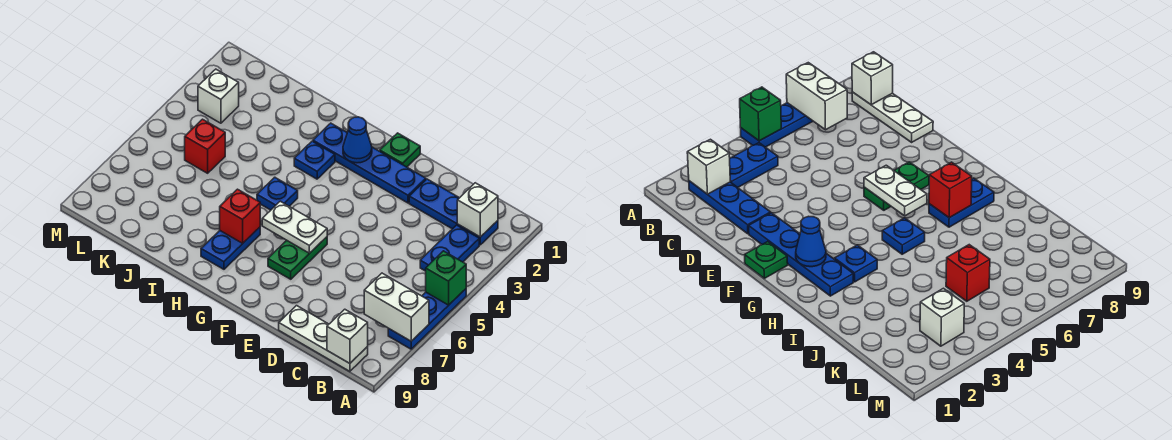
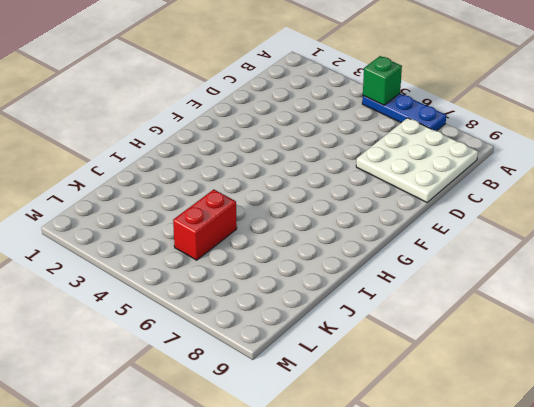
white plate B7:D9 level 1 -> white plate B9:D9 level 1
red brick J5:K5 level 1 -> red brick K5 level 1
none -> blue plate B2:D2 level 1
none -> blue plate B3:B4 level 1
none -> blue plate E2:H2 level 1

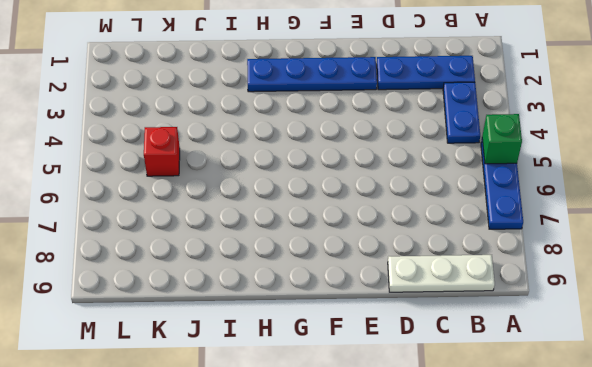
none -> green plate F1 level 1
none -> green plate F6:F7 level 1
none -> blue plate H3 level 1

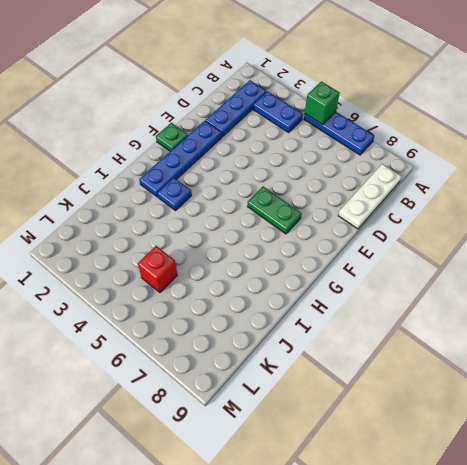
none -> blue plate H5 level 1
none -> blue plate H7:H8 level 1
none -> white brick L3 level 1

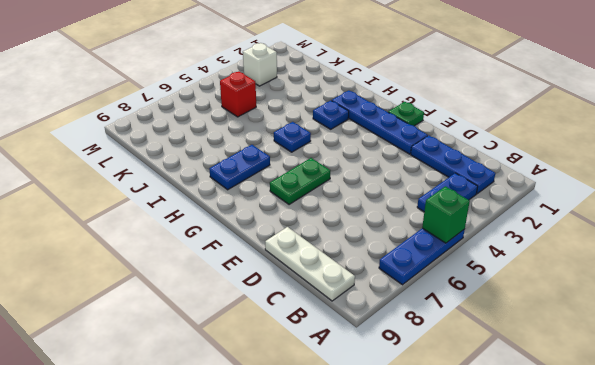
none -> white brick A7:B7 level 2
none -> white brick B2 level 2
none -> white brick B9 level 2

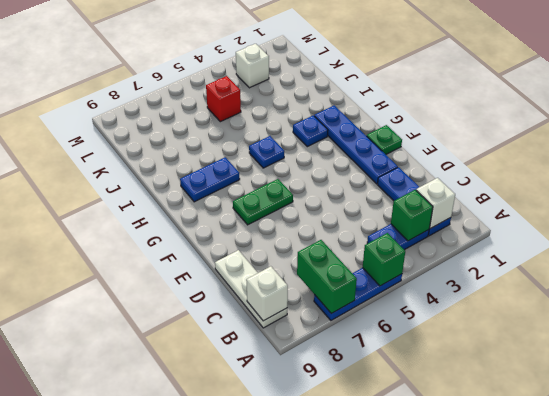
green brick A7:B7 level 2 -> white brick A7:B7 level 2
green brick B3 level 2 -> none
none -> white plate F6:G6 level 2
none -> blue cone G2 level 2
none -> red brick H7 level 2

